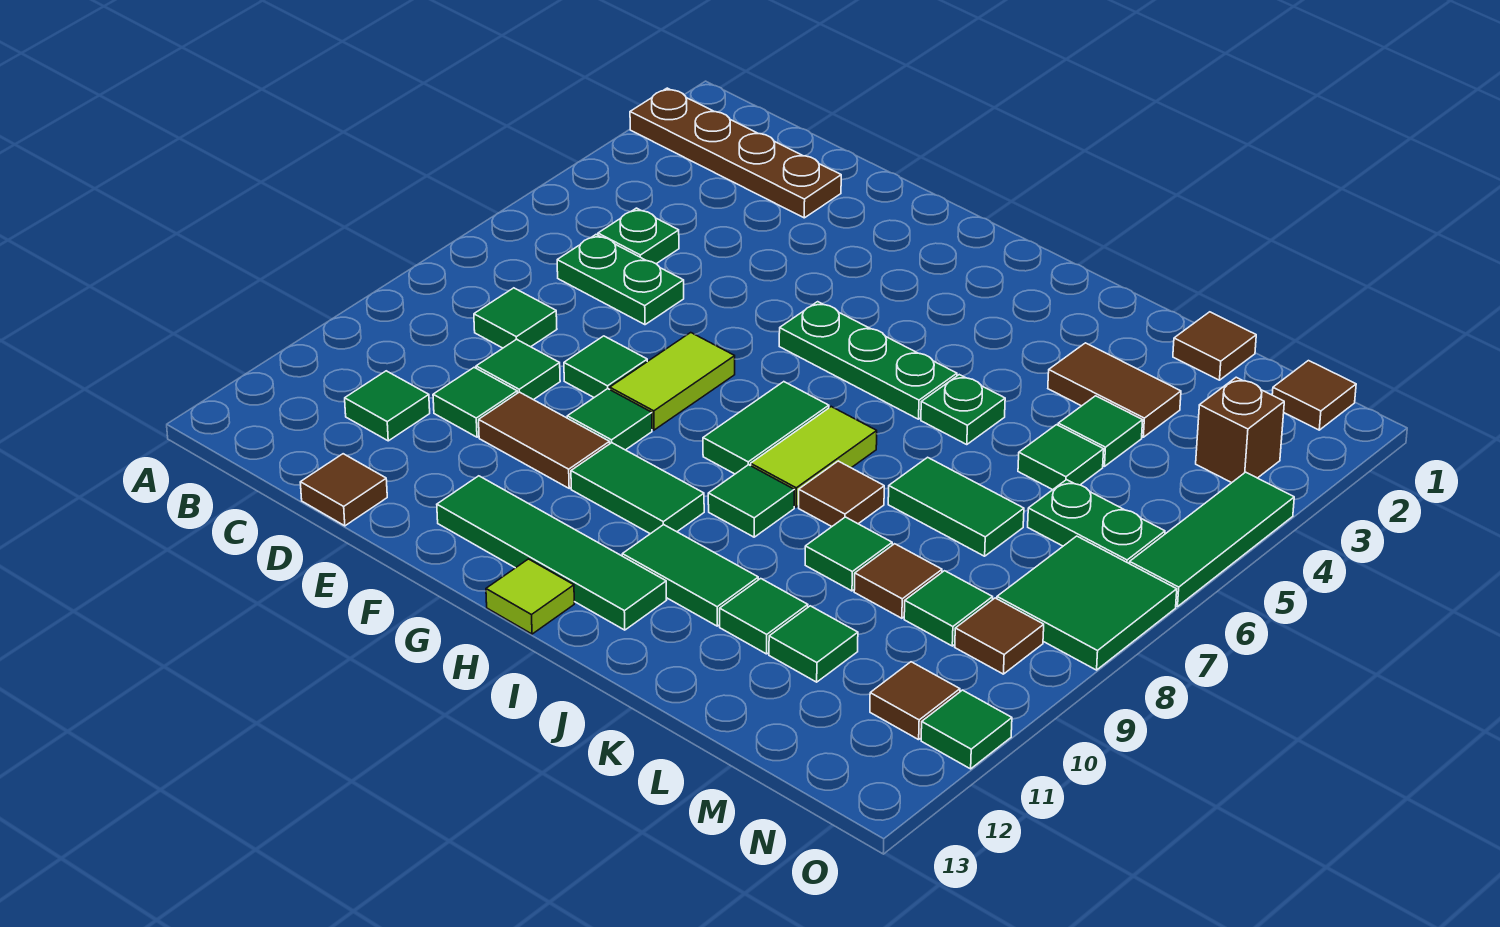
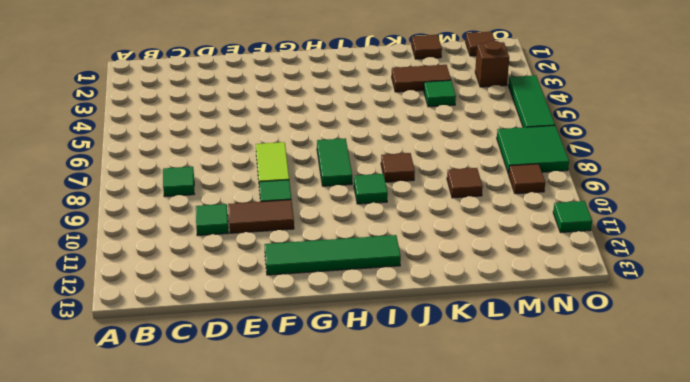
none -> brown plate A2:D2 level 1
none -> green plate C5 level 1
none -> green plate C6:D6 level 1
none -> green tile C11 level 1

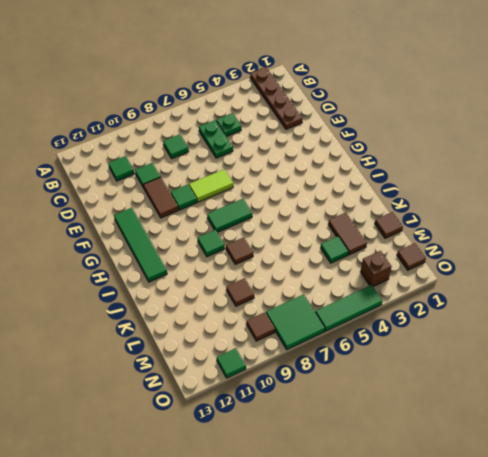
none -> green tile D9 level 1
none -> brown tile D13 level 1
none -> green tile E8 level 1
none -> green plate G5:I5 level 1

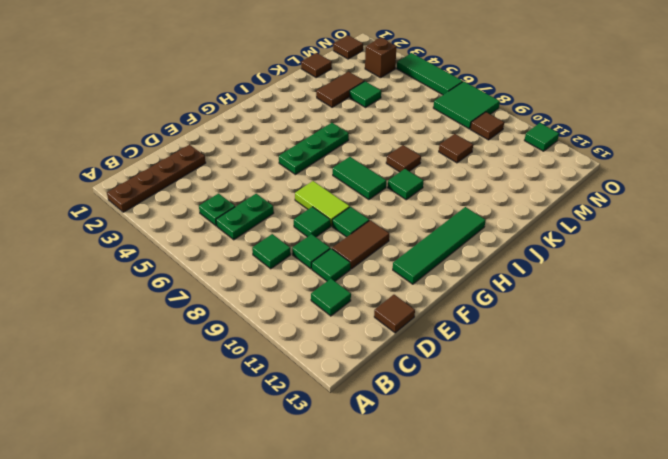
none -> green tile G10:H10 level 1
none -> lime tile H13 level 1
none -> lime tile I7:I8 level 1
none -> green tile I11:J11 level 1

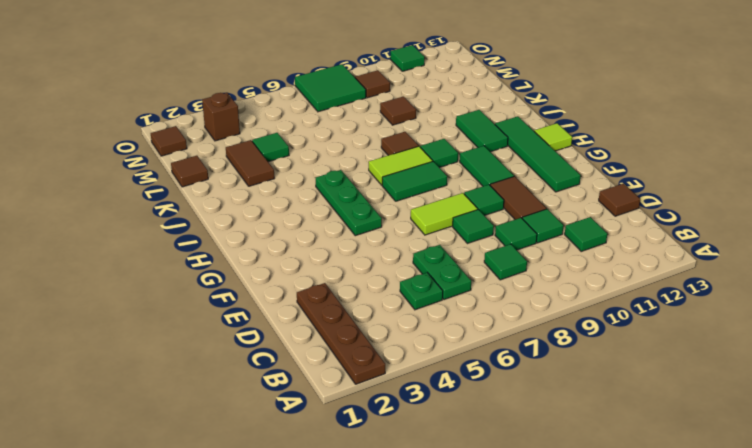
none -> green plate J5 level 1
none -> green tile K7:L7 level 1
none -> green tile K9 level 1
none -> green tile K11 level 1

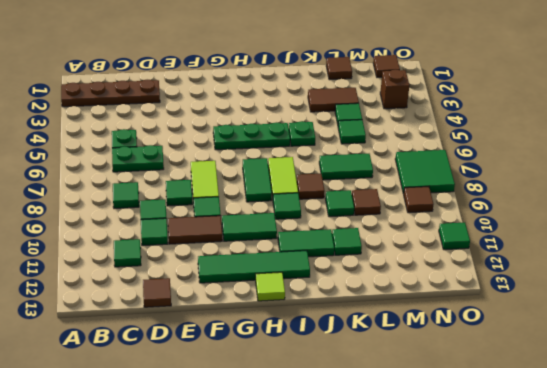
none -> green tile L11 level 1
none -> green plate M6:N6 level 1
none -> green tile M9 level 1
none -> brown tile N11 level 1

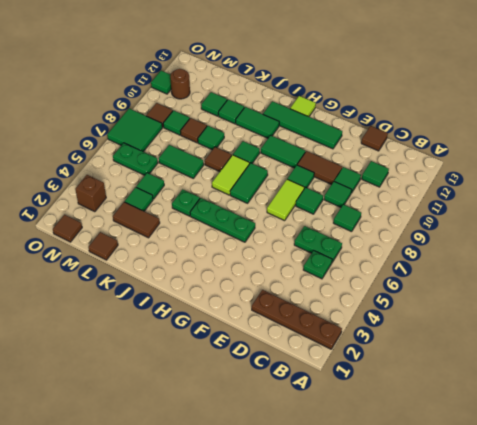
brown round brick N11 level 1 -> brown tile N11 level 1
none -> green tile O4:O6 level 1

